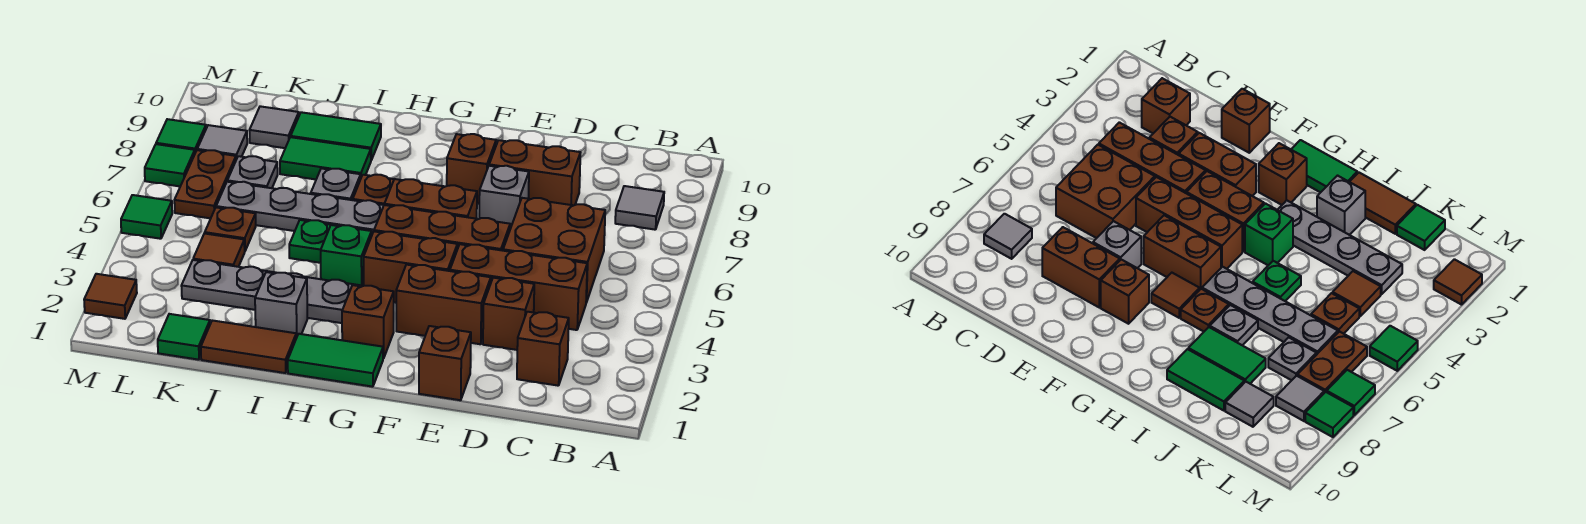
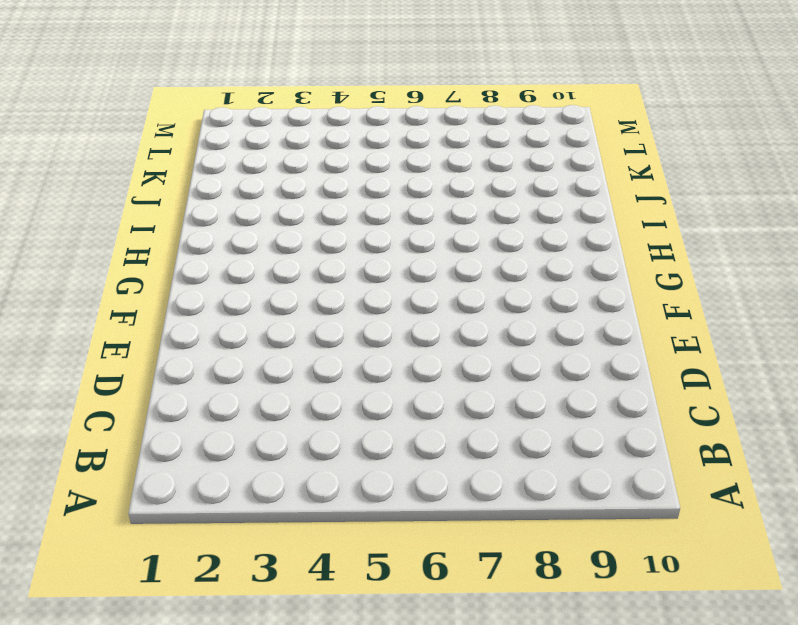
none -> grey tile B8 level 1
none -> brown brick C2 level 1
none -> brown brick C4:E4 level 1
none -> brown brick C5:D6 level 1

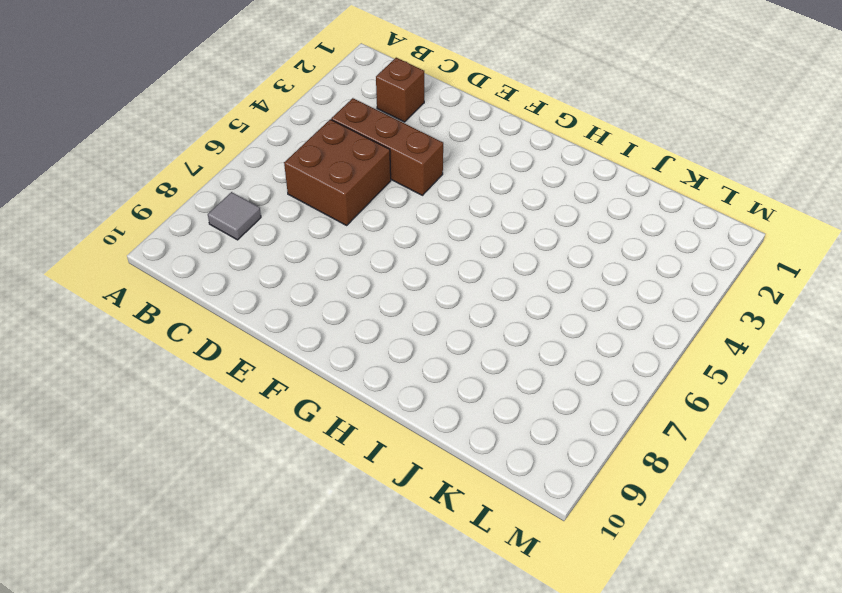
none -> brown brick D3 level 1
none -> brown brick D8:E8 level 1
none -> brown brick E1 level 1
none -> brown brick E3:F3 level 1

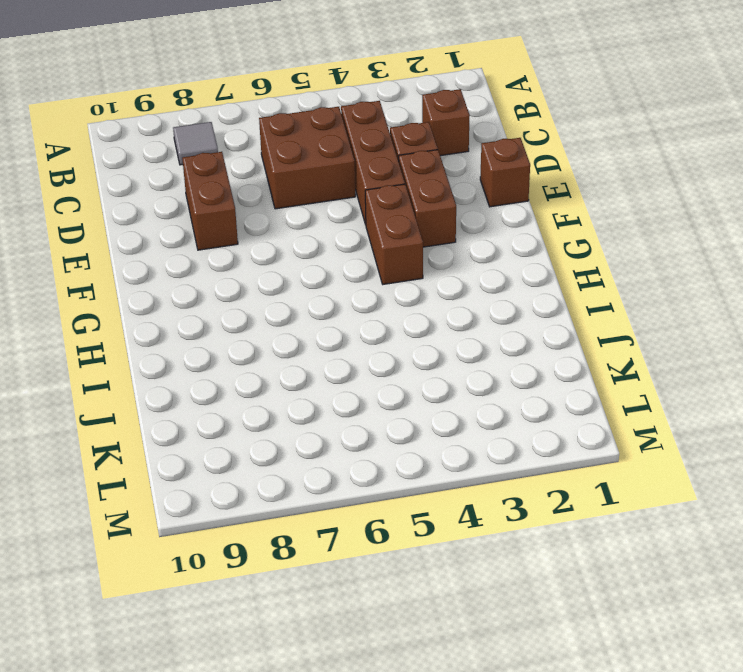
none -> brown brick E5:G5 level 1
none -> grey brick E7 level 1
none -> brown brick F6:G6 level 1
none -> brown brick F8 level 1

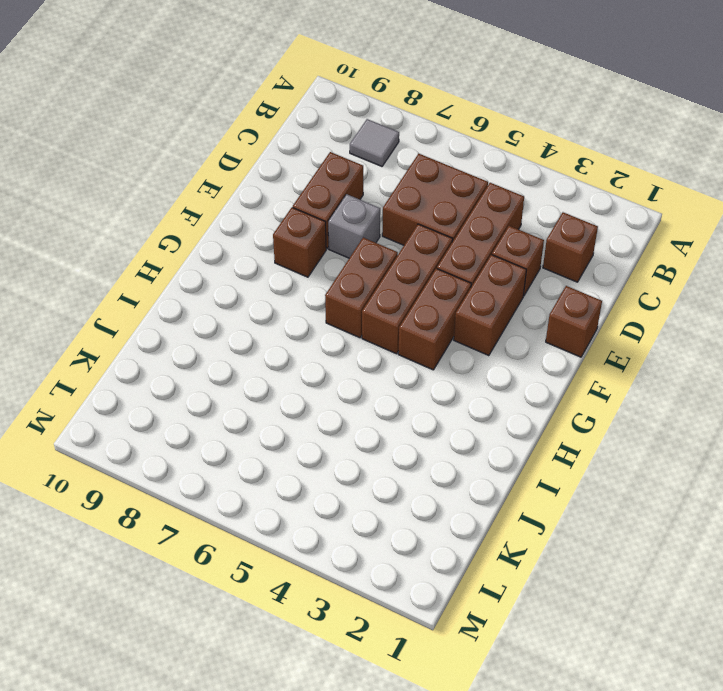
none -> green tile G1:H1 level 1
none -> brown brick G2 level 1
none -> brown tile G7 level 1
none -> grey plate H3:K3 level 1

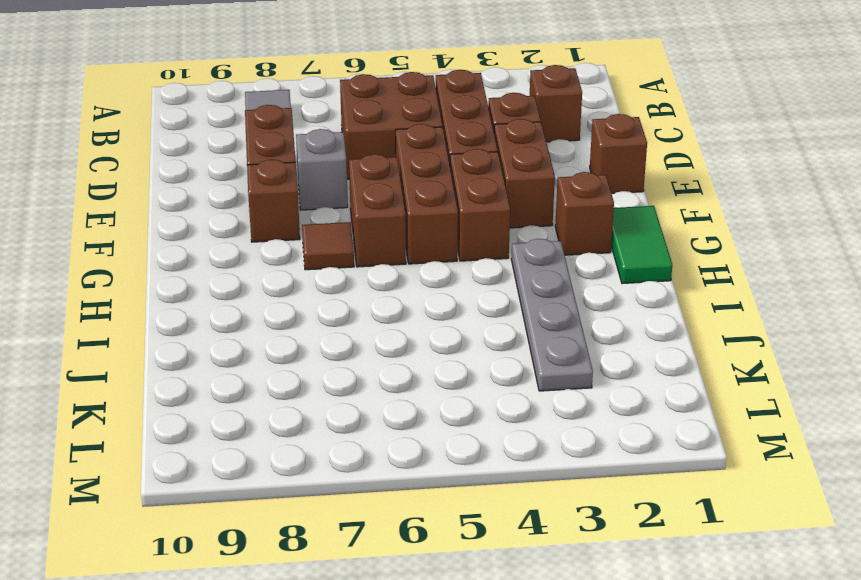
none -> green brick H4 level 1
none -> grey plate H6:K6 level 1
none -> brown plate H7 level 1
none -> brown tile I1:J1 level 1

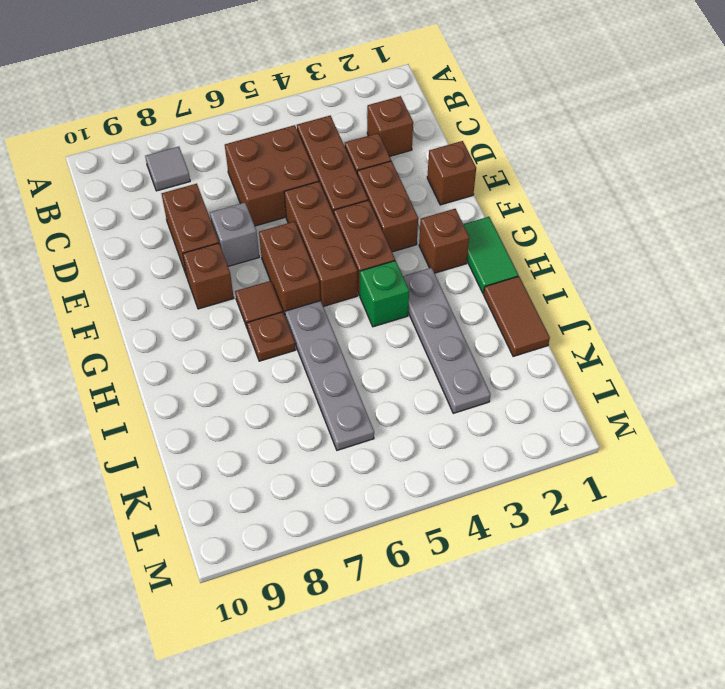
none -> grey brick I2 level 1
none -> green plate I5 level 1
none -> grey plate I7 level 1
none -> green tile I8:J8 level 1

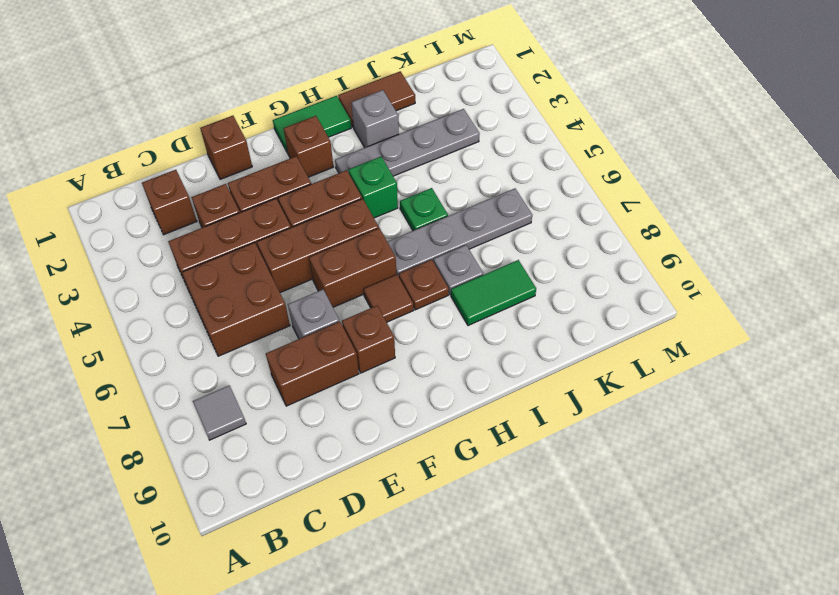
none -> green tile I9:J9 level 1
none -> green tile K1 level 1
none -> brown tile K4 level 1
none -> brown plate K5 level 1

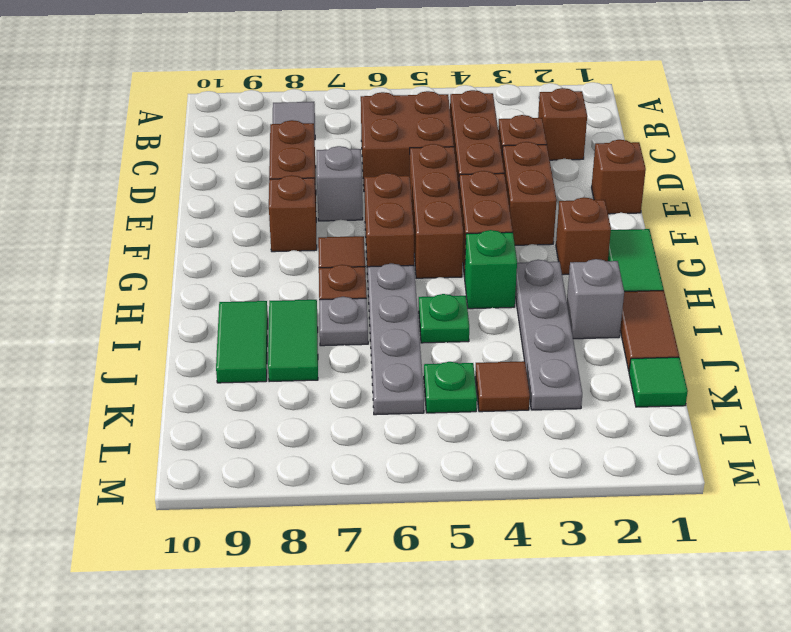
green plate K5 level 1 -> brown plate K5 level 1
none -> grey plate K7 level 1
none -> grey tile K9 level 1
none -> brown plate L6:L7 level 1
none -> grey tile L8 level 1

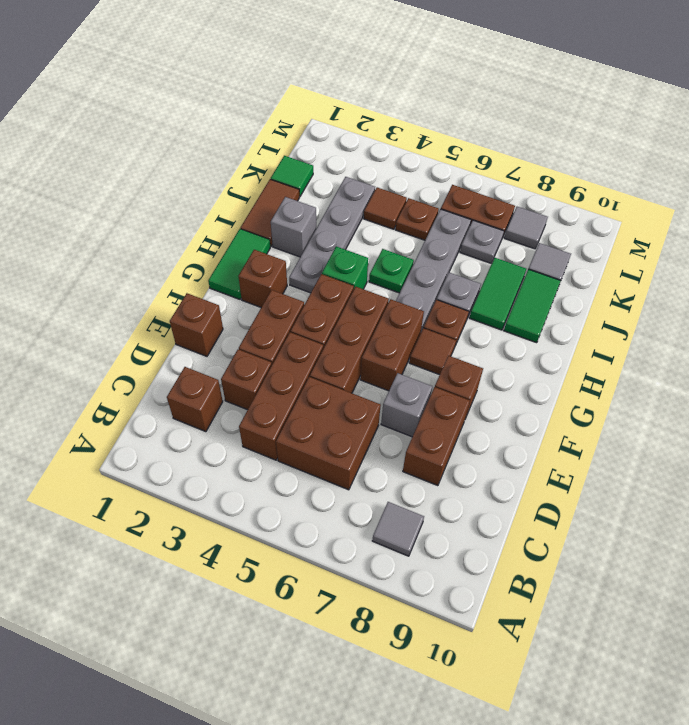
none -> brown tile M2 level 1
none -> green tile M5 level 1
none -> green tile M7 level 1
none -> green tile M8 level 1

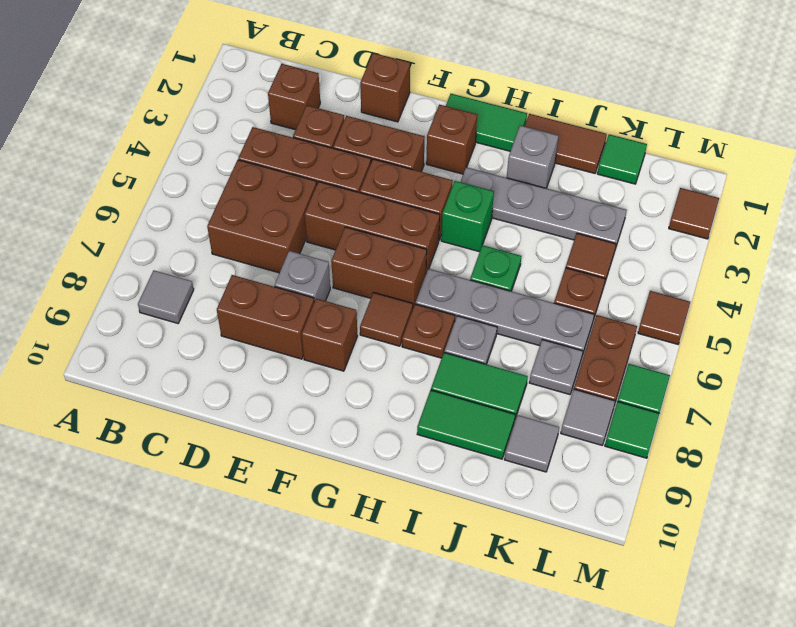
brown tile M5 level 1 -> green tile M5 level 1

